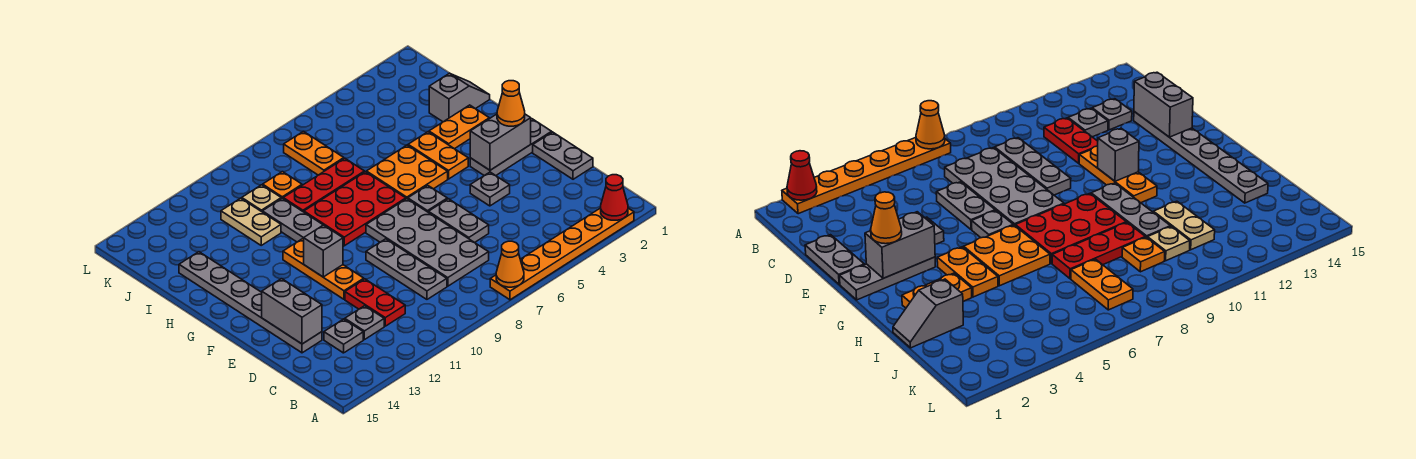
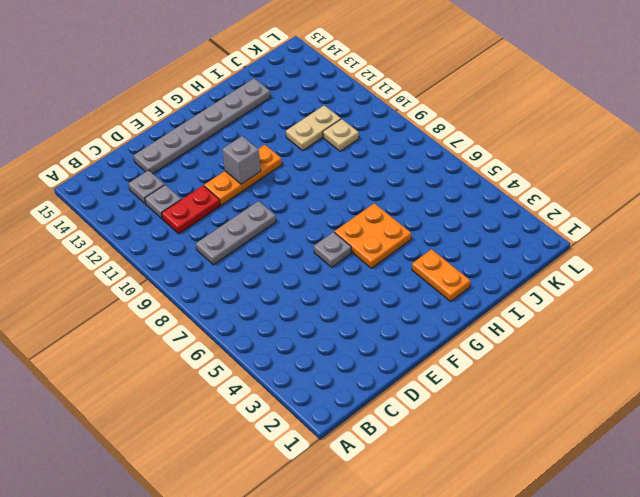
none -> orange plate A2:A7 level 1
none -> grey plate C7:F8 level 1
none -> grey plate D1:E1 level 1
none -> grey plate D6:E6 level 1

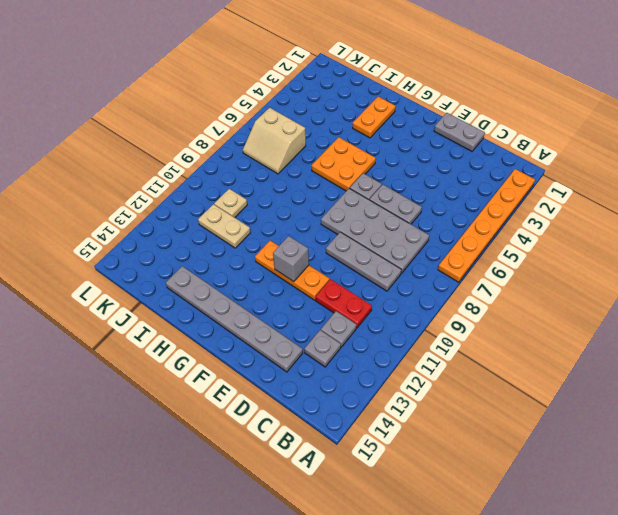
tan slope J6:K7 level 1 top 6 -> orange plate J7:K7 level 1
none -> grey plate E4 level 1
none -> grey plate F1:F3 level 1
none -> orange plate G4:H4 level 1
none -> red plate G7:H9 level 1

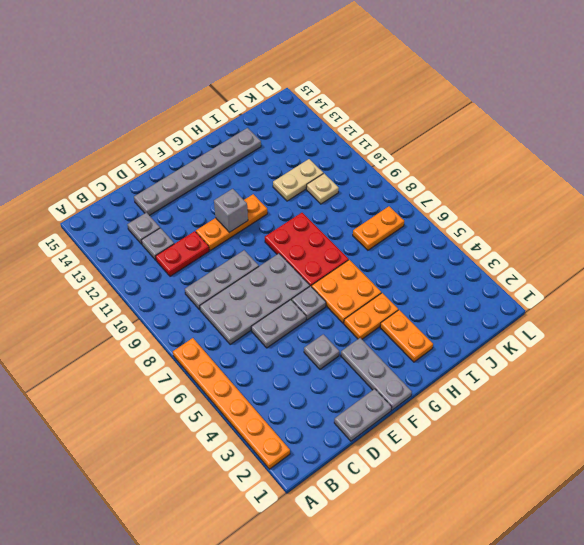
none -> grey plate G10:I10 level 1
none -> grey slope I1:I2 level 1 top 2
none -> red plate I7:I9 level 1
none -> orange plate J9 level 1

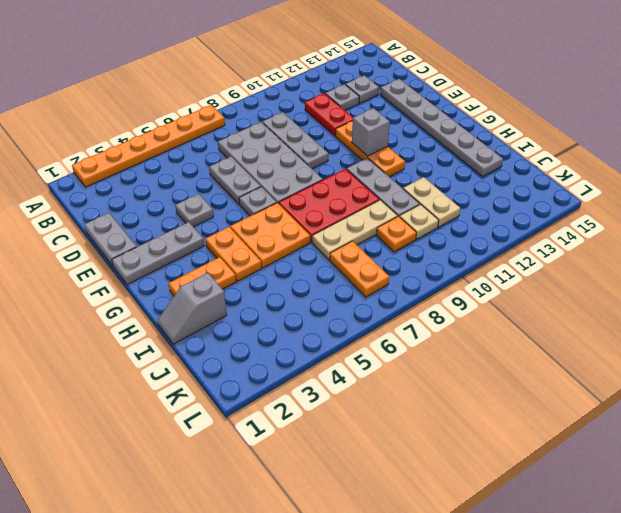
tan plate I7:I9 level 1 -> red plate I7:I9 level 1
none -> red cone A2 level 2
none -> orange cone A7 level 2
none -> grey brick D14:E14 level 2
none -> grey brick F2:F3 level 2

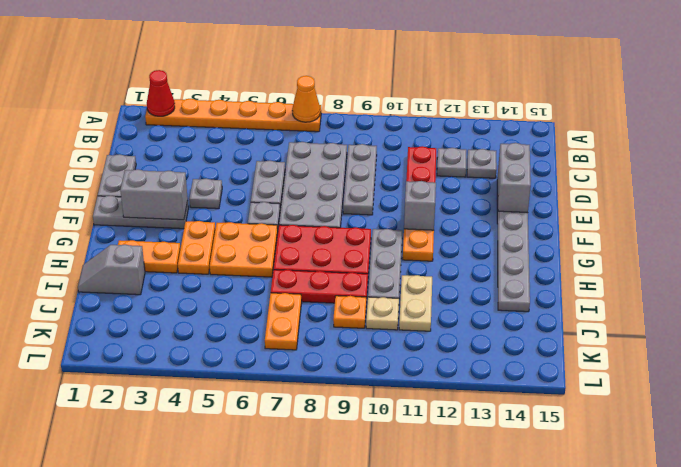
none -> orange cone F2 level 3

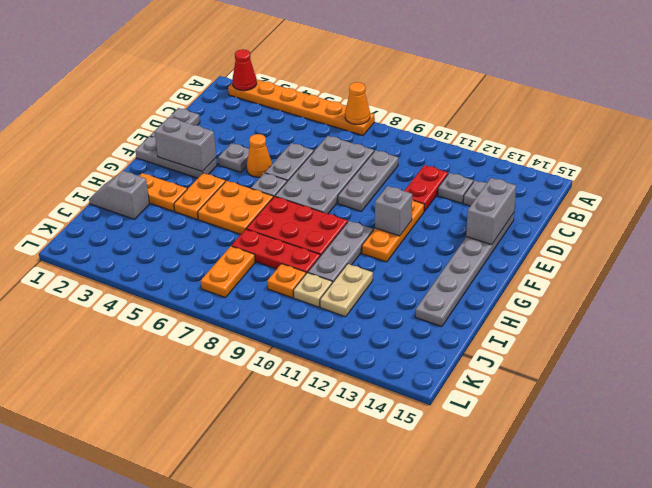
orange cone E5 level 1 -> orange cone F2 level 3

